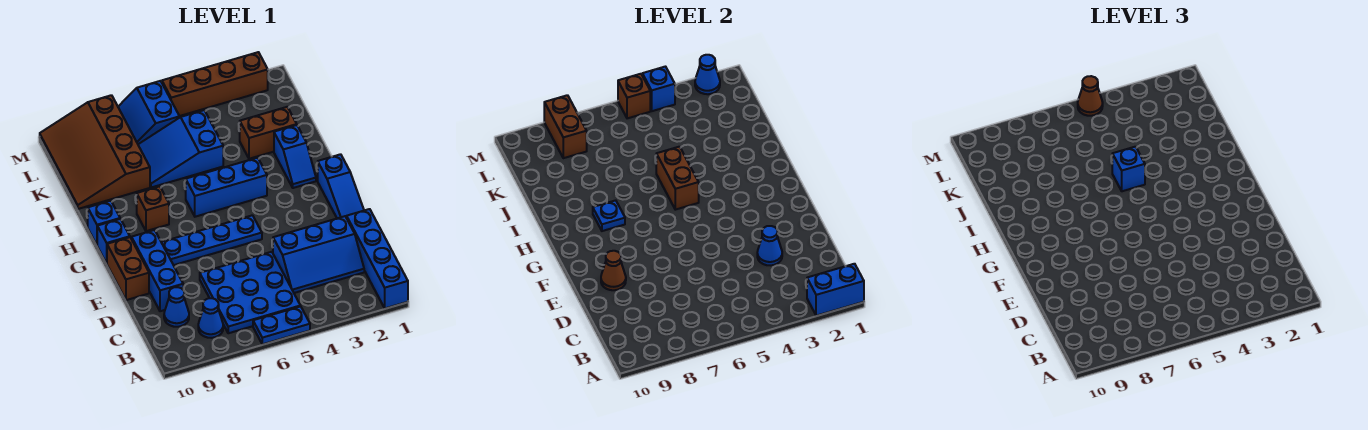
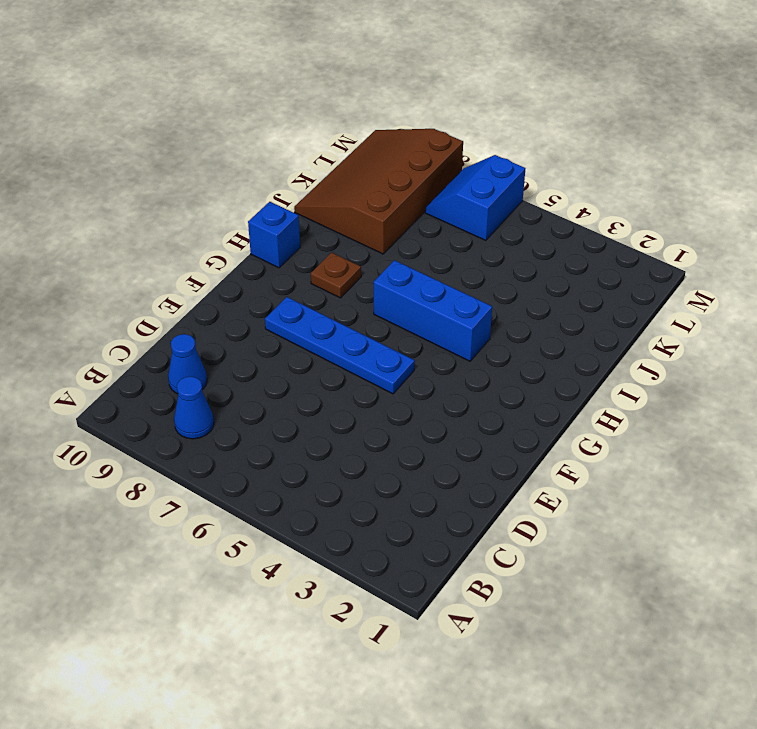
brown plate H8 level 1 -> brown brick H8 level 1
none -> blue brick A1:D1 level 1
none -> blue plate A5:A6 level 1
none -> blue plate B5:D7 level 1
none -> blue slope C2:D4 level 1 top D

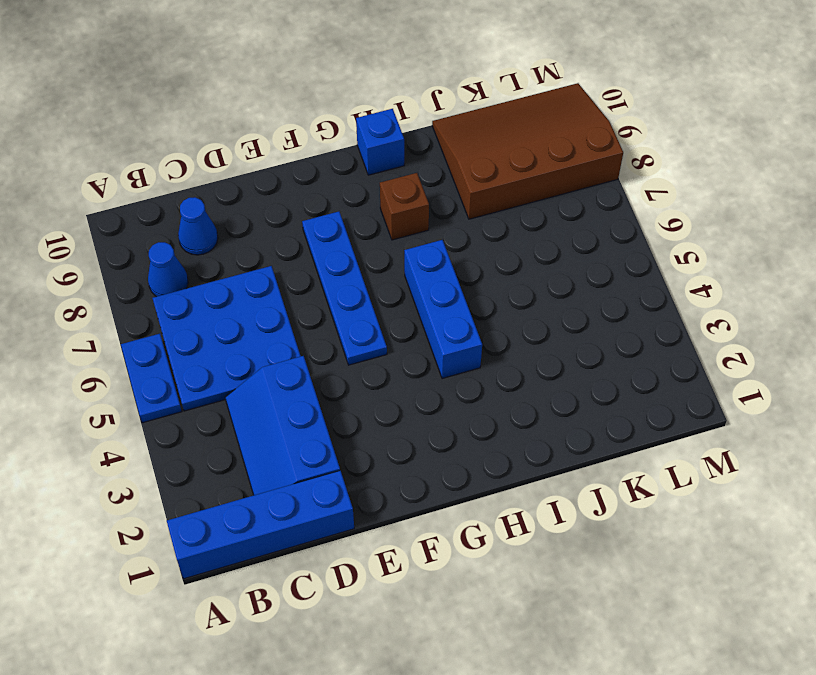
none -> blue brick D9:F9 level 1
none -> blue slope E1:G1 level 1 top G
none -> brown brick E10:F10 level 1
none -> blue brick G10 level 1

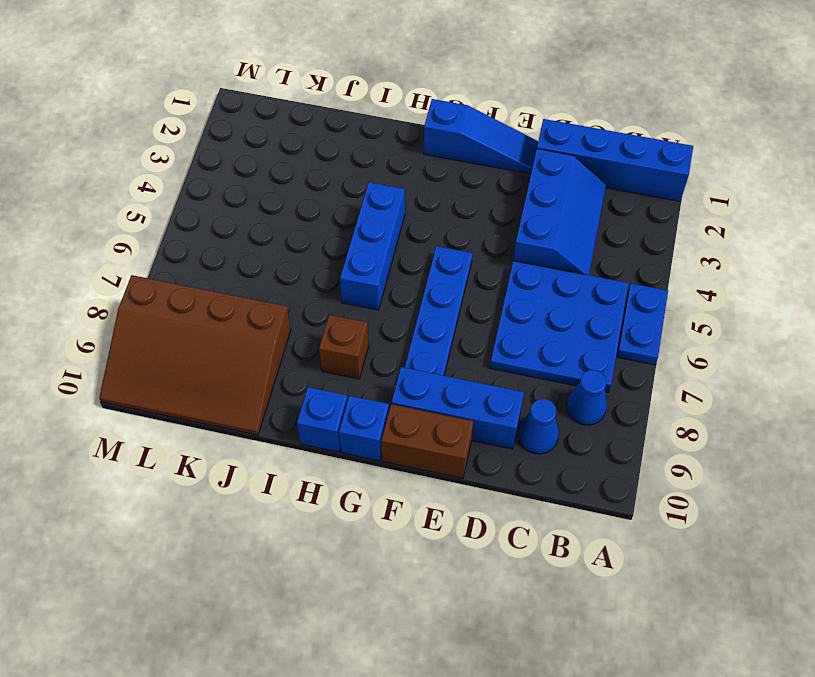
none -> blue slope H2:I2 level 1 top I
none -> brown brick J2:J3 level 1
none -> blue slope J5:K7 level 1 top 5
none -> blue slope L6:M7 level 1 top 6

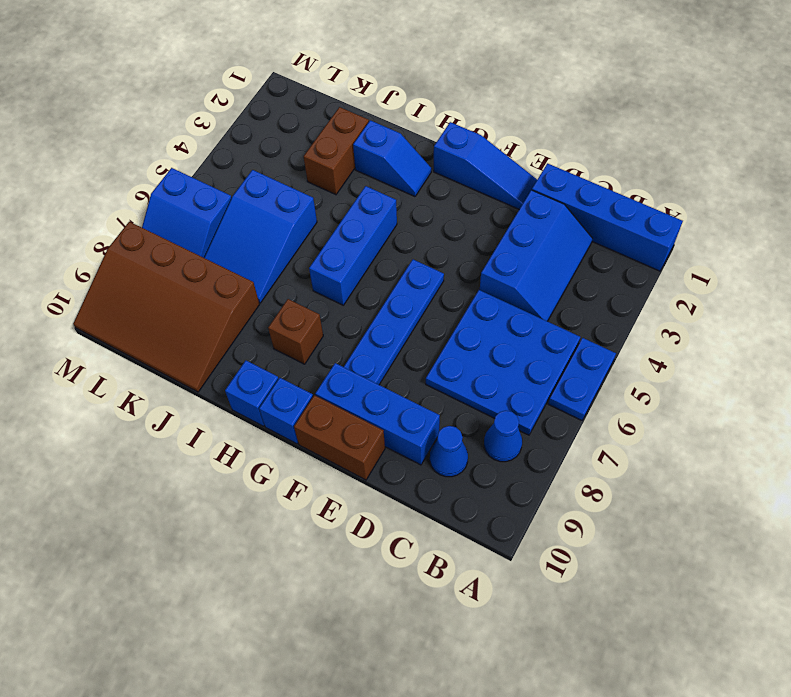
none -> brown brick M2:M5 level 1
none -> blue brick A1:A2 level 2
none -> blue cone D3 level 2
none -> brown cone E9 level 2

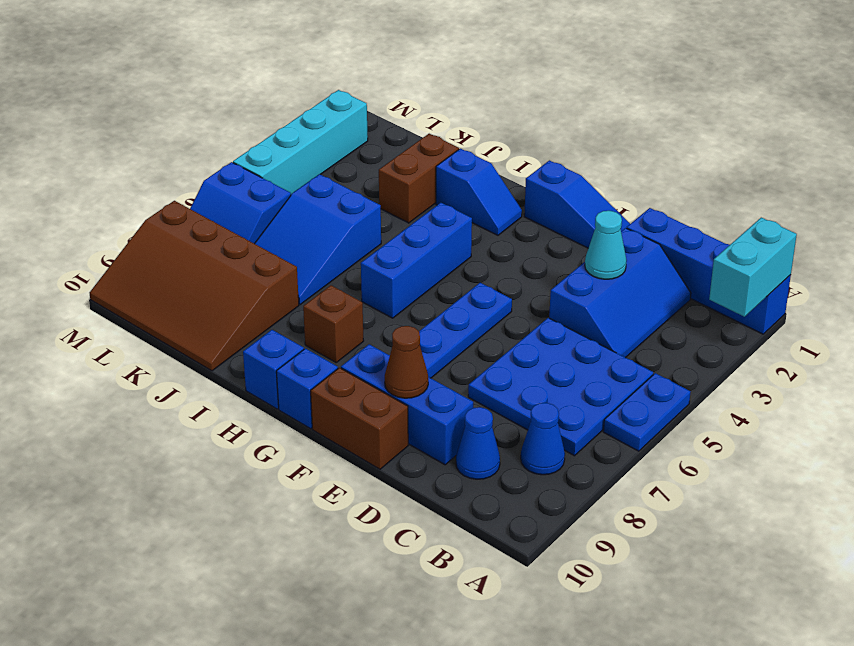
cyan brick A1:A2 level 2 -> blue brick A1:A2 level 2
cyan cone D3 level 2 -> blue cone D3 level 2
cyan brick M2:M5 level 1 -> brown brick M2:M5 level 1
none -> brown brick H5:I5 level 2
none -> blue plate H8 level 2
none -> brown brick L8:M8 level 2
none -> blue cone M2 level 2

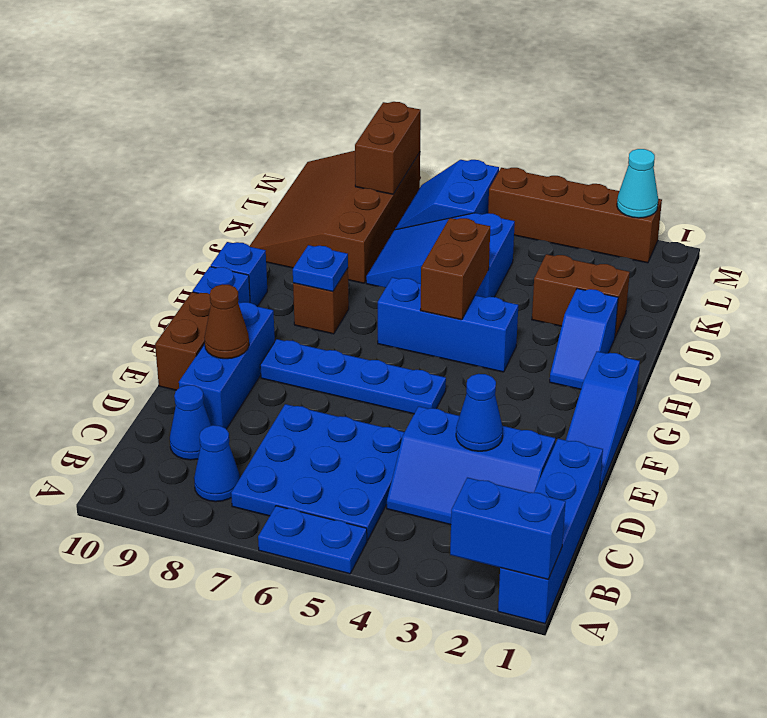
cyan cone M2 level 2 -> blue cone M2 level 2
none -> blue brick M4 level 2
none -> brown brick M5 level 2
none -> blue brick I5 level 3
none -> brown cone M5 level 3

